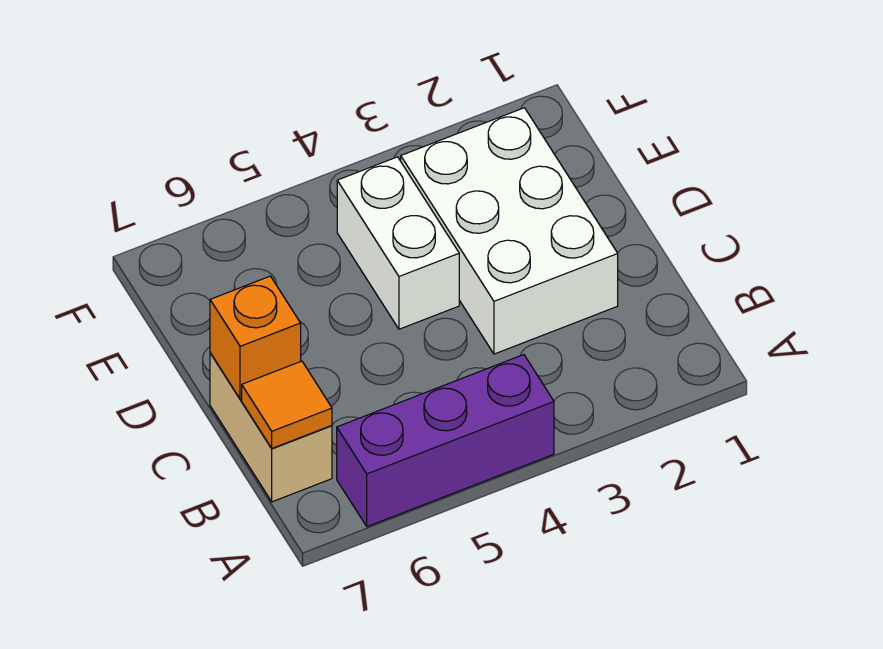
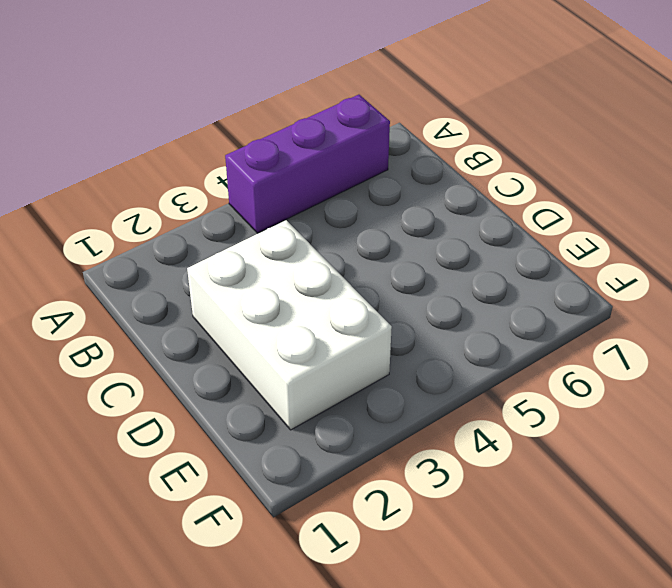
none -> tan brick B7:C7 level 1
none -> white brick D4:E4 level 1

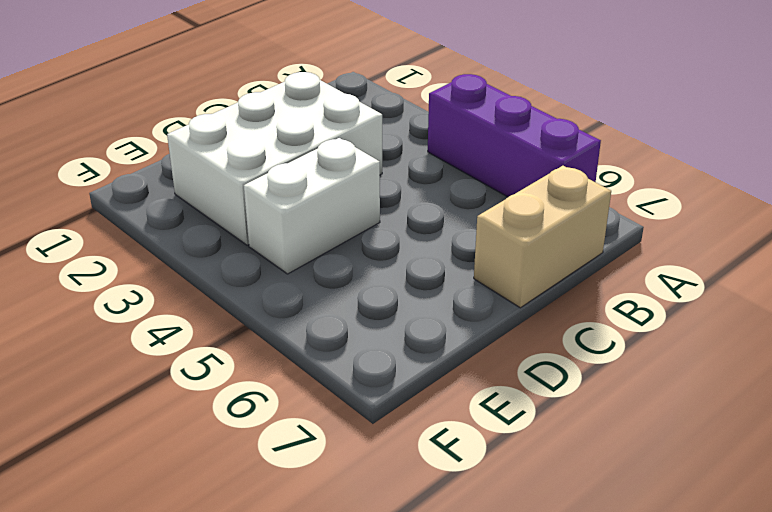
none -> orange tile B7 level 2
none -> orange brick C7 level 2

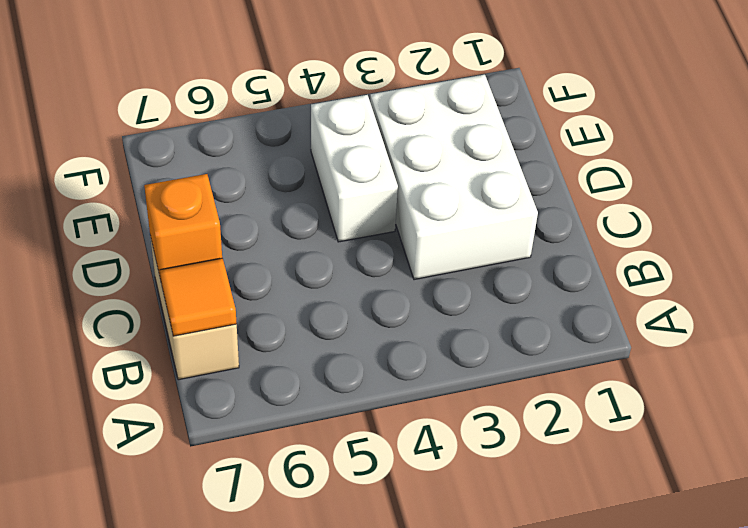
none -> purple brick A4:A6 level 1

